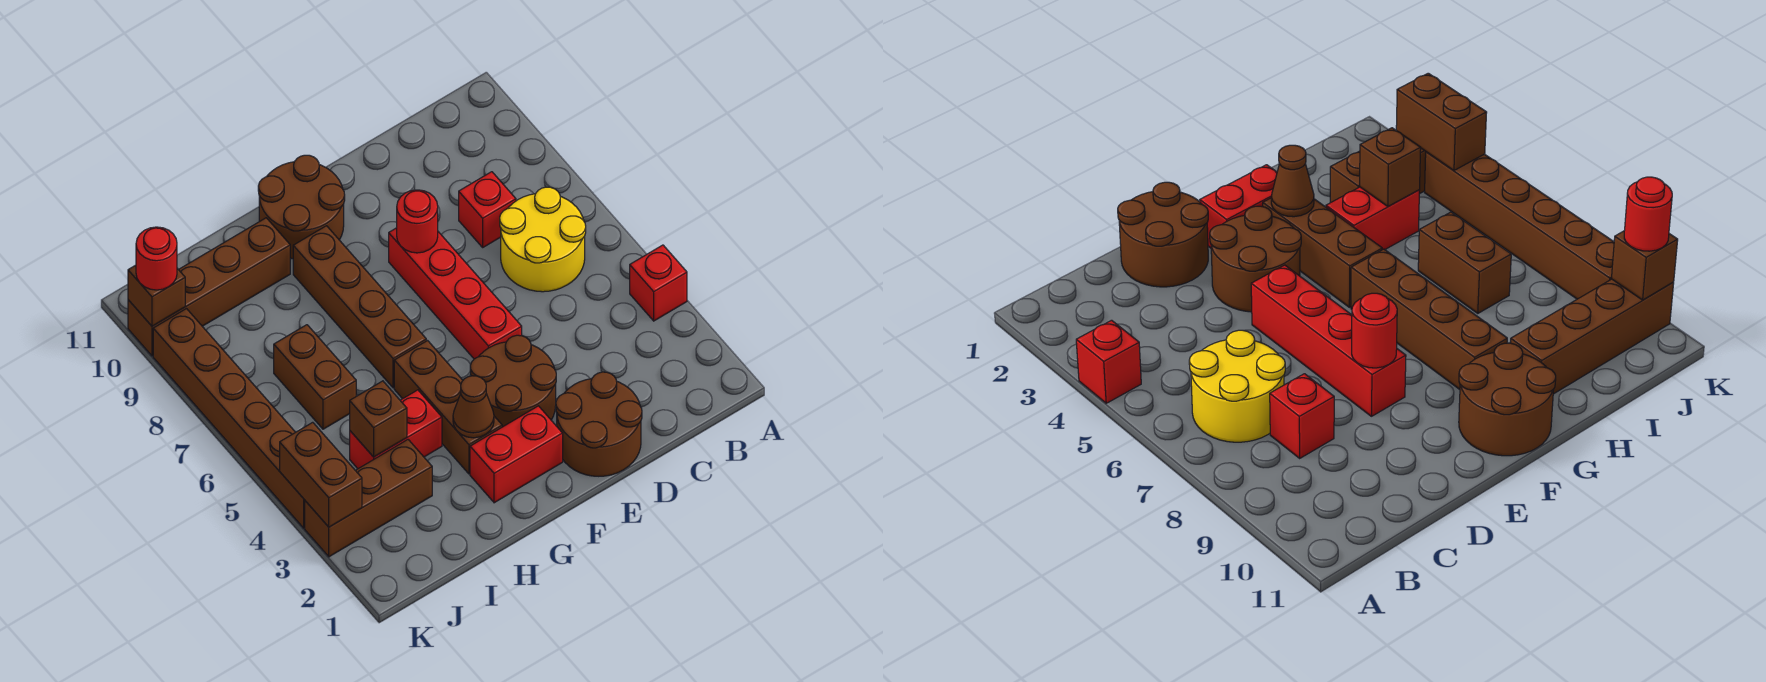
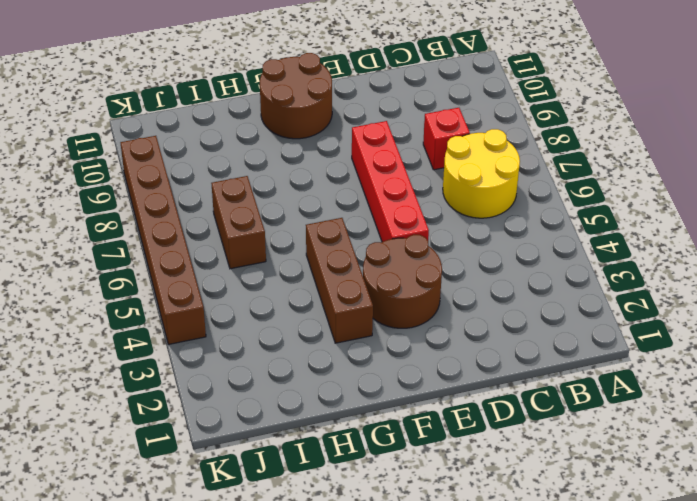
none -> red brick A4 level 1
none -> brown round brick D1:E2 level 1
none -> red brick F2:G2 level 1

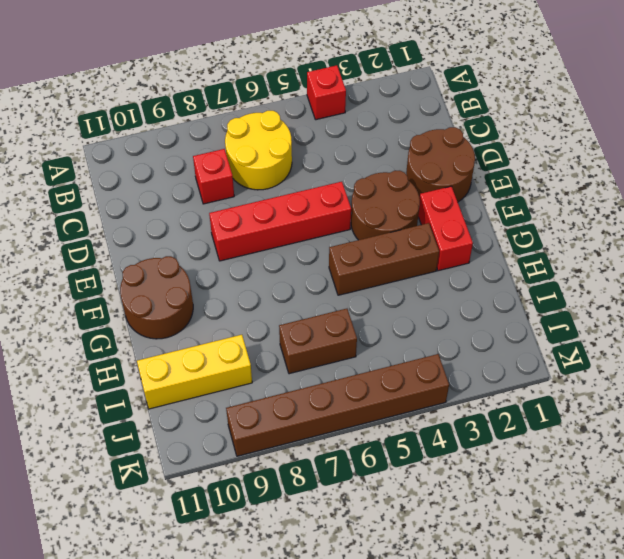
yellow brick I9:I11 level 1 -> brown brick H10:K10 level 1
none -> brown brick G6:G9 level 1
none -> red brick H4:I4 level 1
none -> brown brick I3:K3 level 1

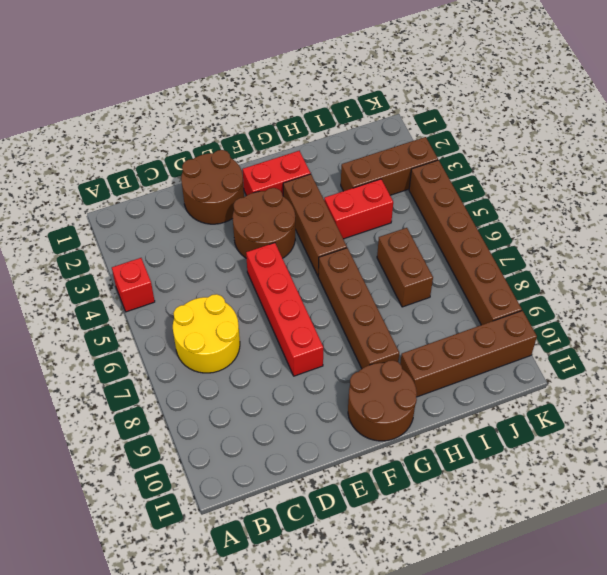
none -> red brick C8 level 1
none -> red round brick E8 level 2
none -> brown cone G3 level 2

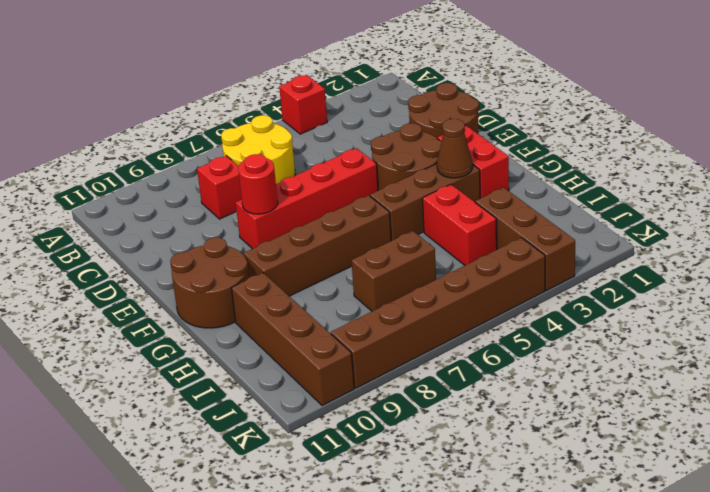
none -> brown brick I4 level 2
none -> brown brick K3:K4 level 2
none -> brown brick K10 level 2

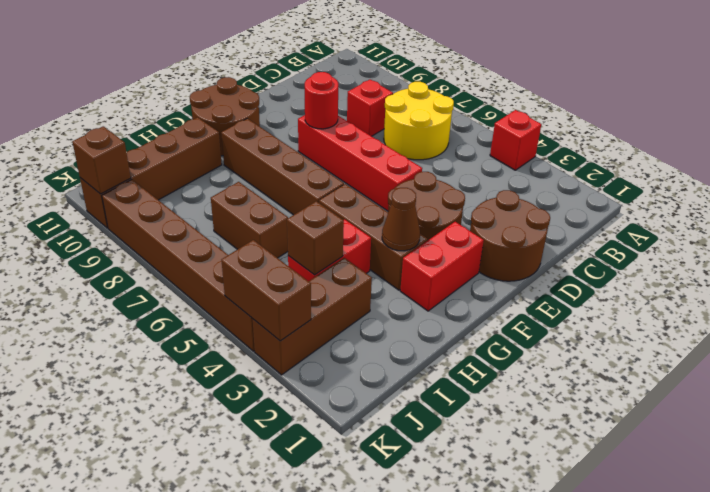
none -> red round brick K10 level 3

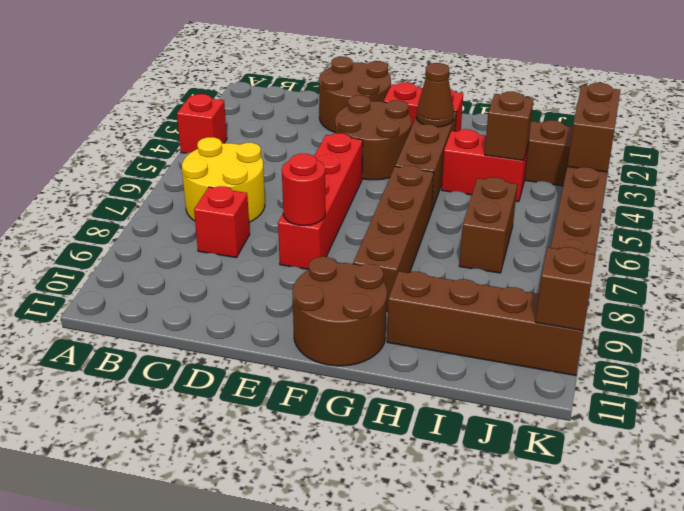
none -> red round brick K10 level 3

